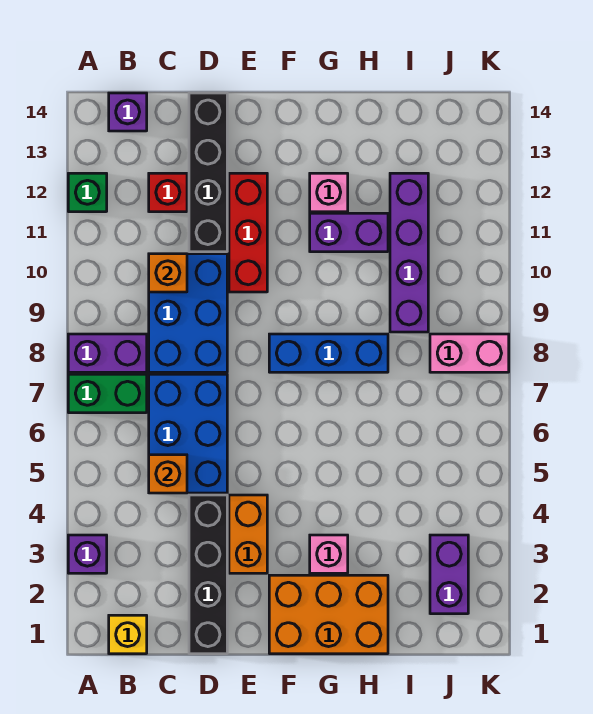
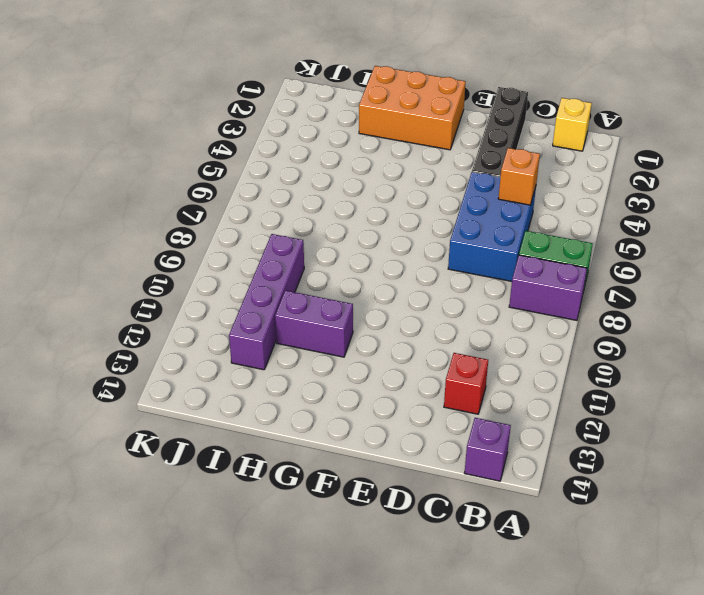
none -> purple brick A3 level 1
none -> green brick A12 level 1
none -> blue brick C8:D10 level 1

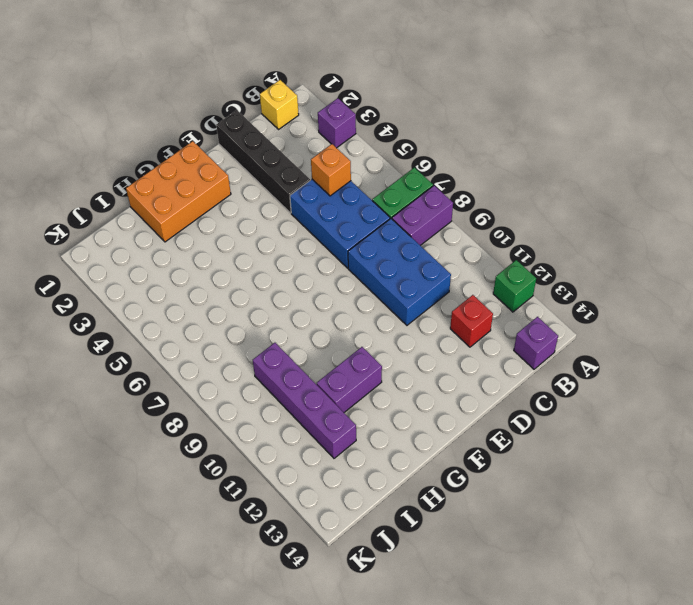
none -> black brick D11:D14 level 1
none -> orange brick E3:E4 level 1
none -> red brick E10:E12 level 1

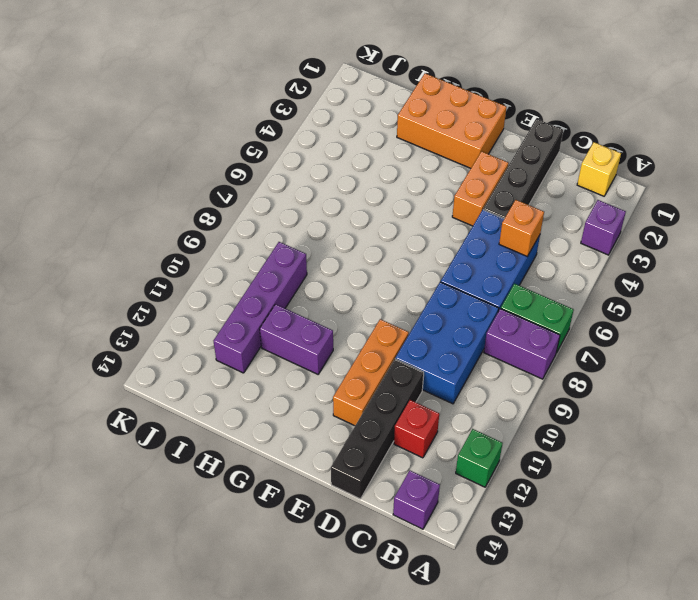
orange brick E10:E12 level 1 -> red brick E10:E12 level 1
none -> blue brick F8:H8 level 1
none -> pink brick G3 level 1
none -> pink brick G12 level 1

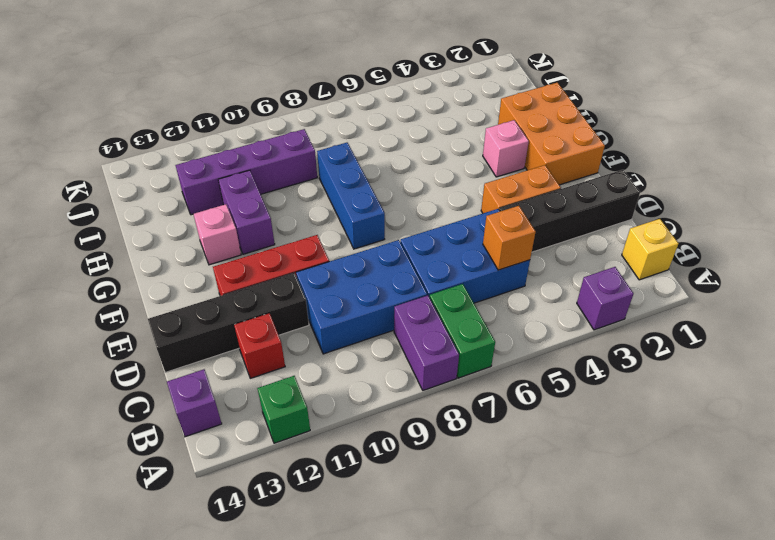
none -> purple brick J2:J3 level 1
none -> pink brick J8:K8 level 1
none -> orange brick C10 level 2

